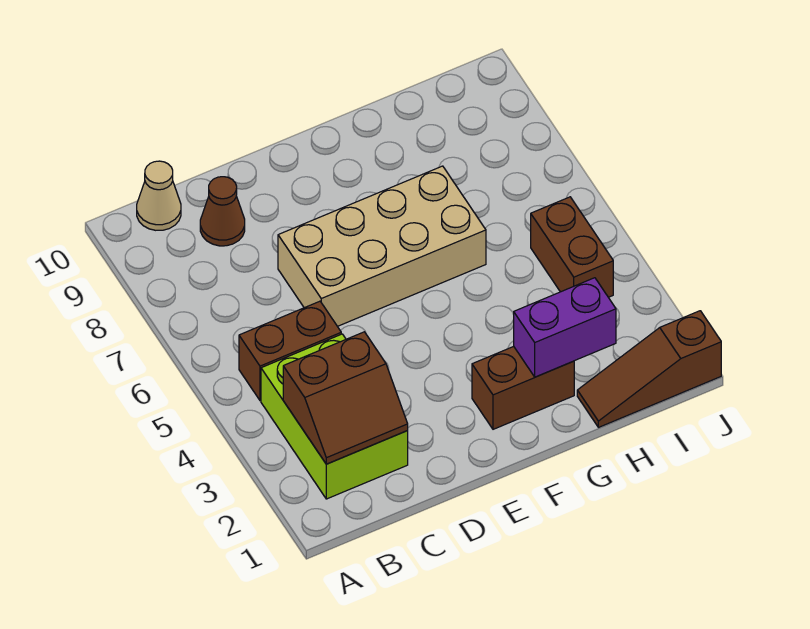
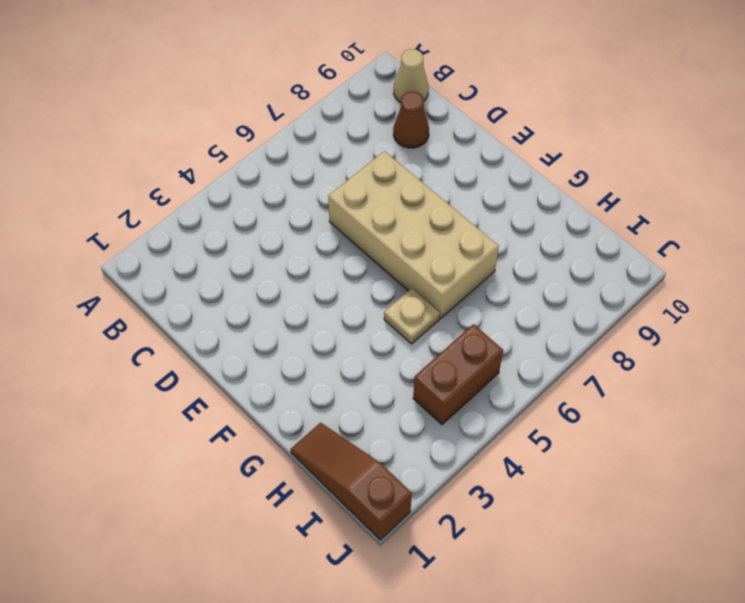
tan plate G5 level 1 -> none
none -> lime brick B2:C4 level 1
none -> brown brick B5:C5 level 1

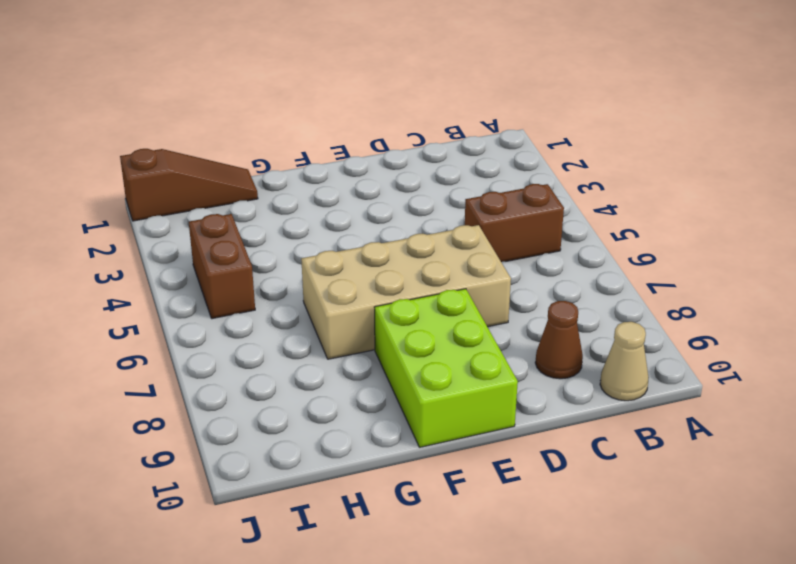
lime brick E8:F10 level 1 -> lime brick B2:C4 level 1
none -> brown brick F2:G2 level 1
none -> brown slope B2:C3 level 2 top 3

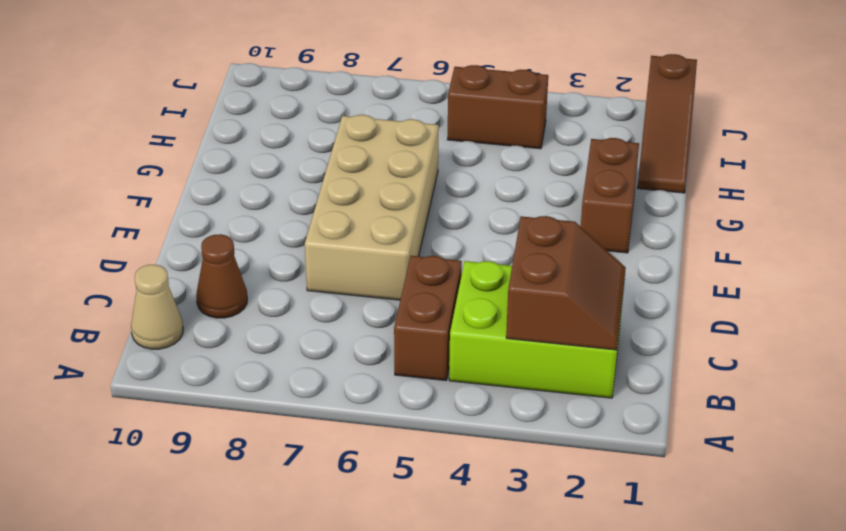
none -> purple brick G2:H2 level 2

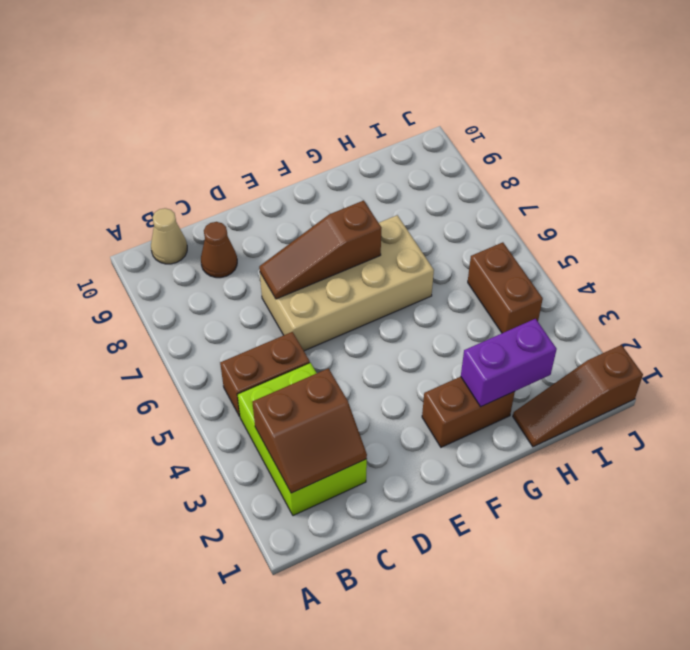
brown slope D7:F7 level 2 top F -> none

